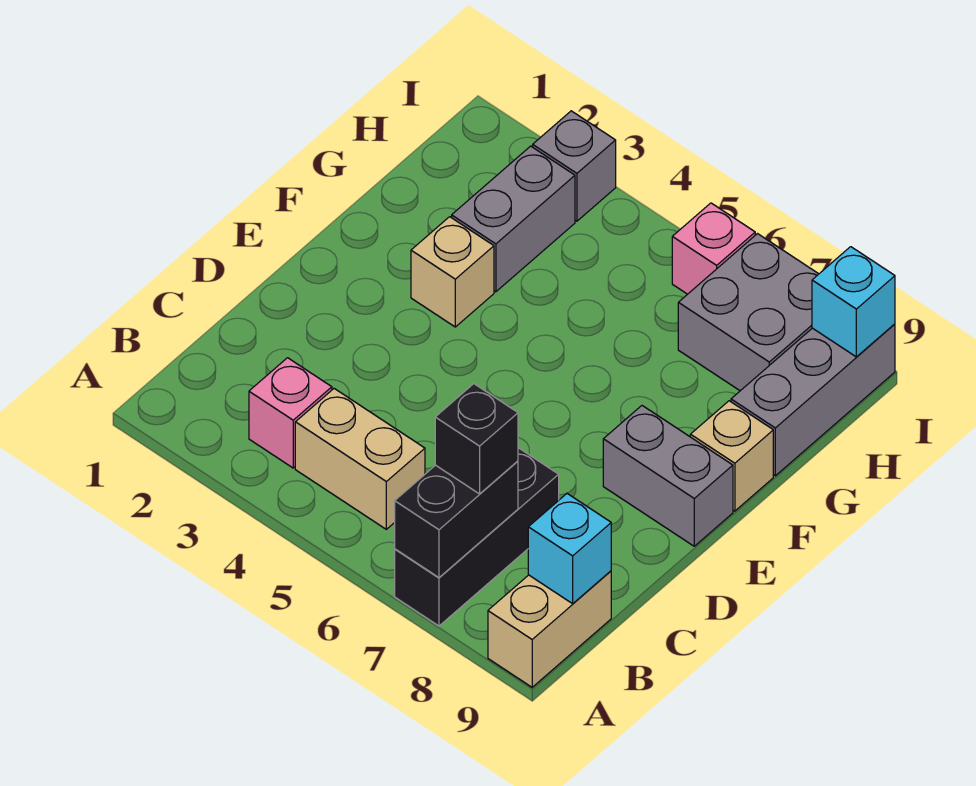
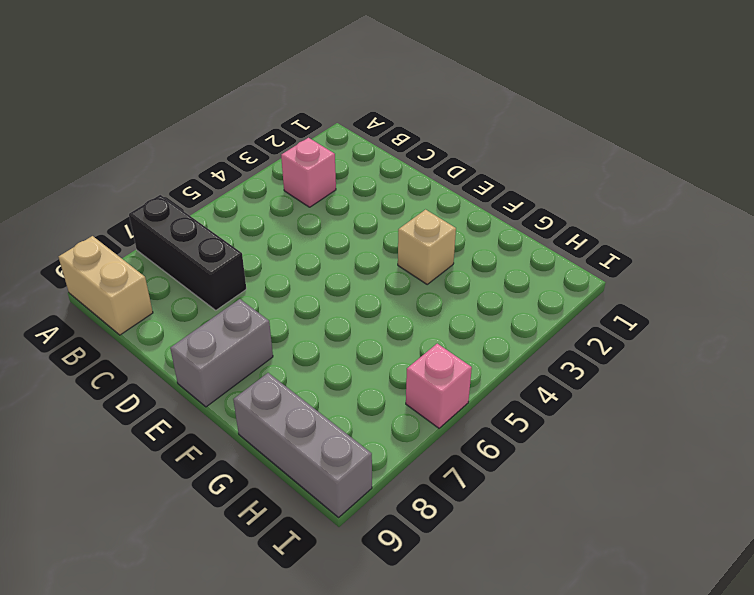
none -> tan brick B4:B5 level 1
none -> tan brick F9 level 1
none -> grey brick G3:H3 level 1

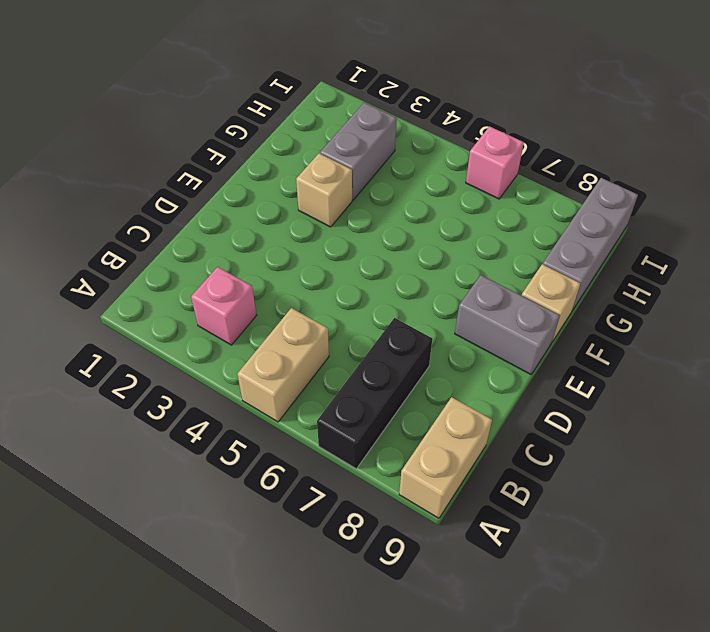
tan brick A5:B5 level 1 -> tan brick B4:B5 level 1
none -> grey brick H7:I8 level 1
none -> grey brick I3 level 1
none -> black brick A7:B7 level 2

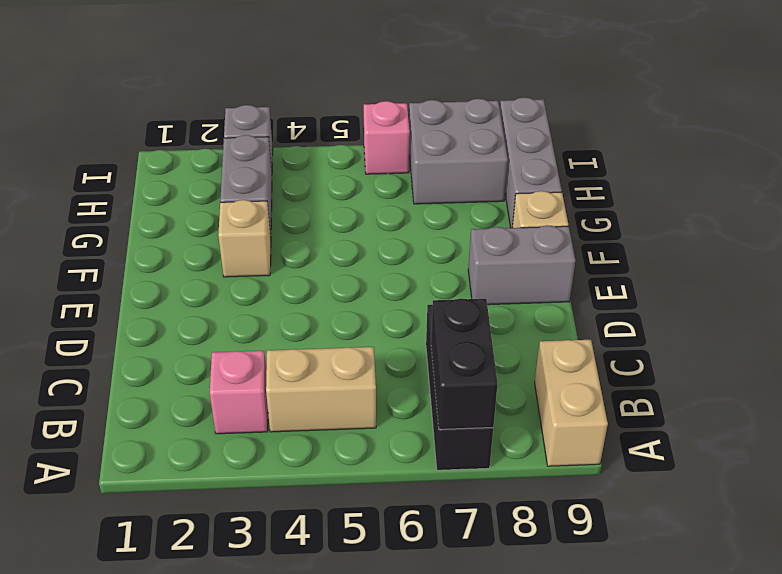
none -> cyan brick B9 level 2
none -> cyan brick I9 level 2
none -> black brick B7 level 3

